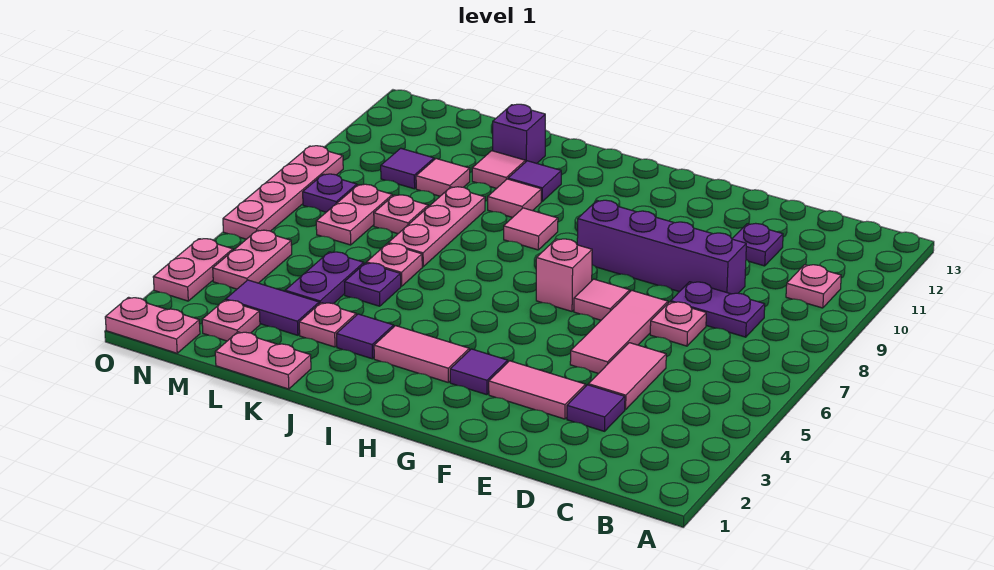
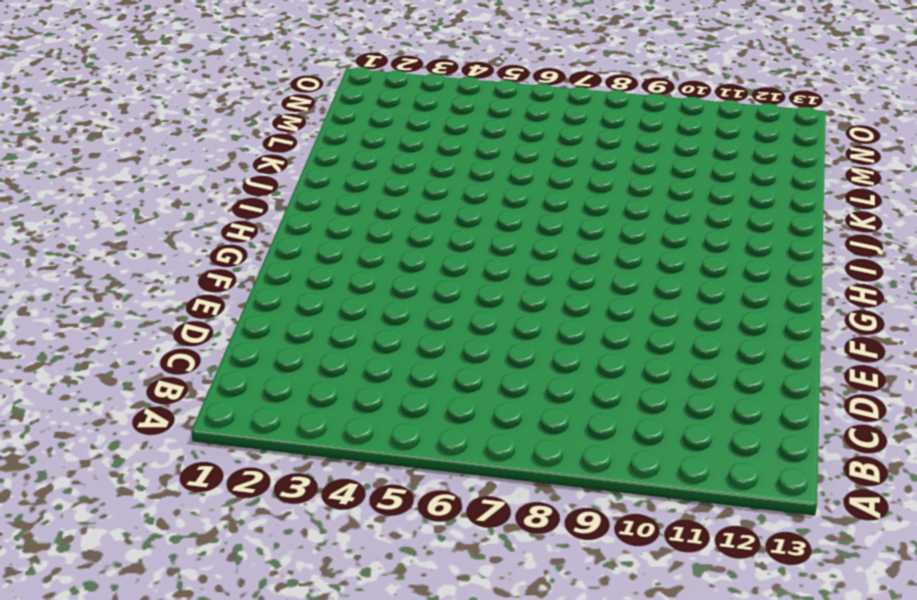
none -> pink plate B10 level 1
none -> purple plate C8:D8 level 1
none -> purple tile D3 level 1
none -> pink tile D4:D5 level 1

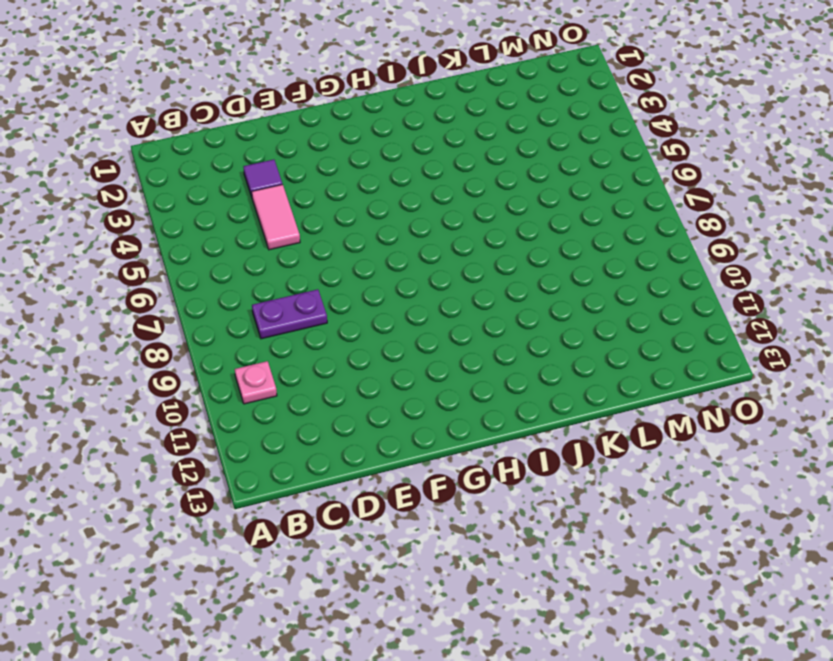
none -> pink plate D7 level 1
none -> purple brick D9:G9 level 1
none -> purple plate D11 level 1
none -> pink tile E3:F3 level 1

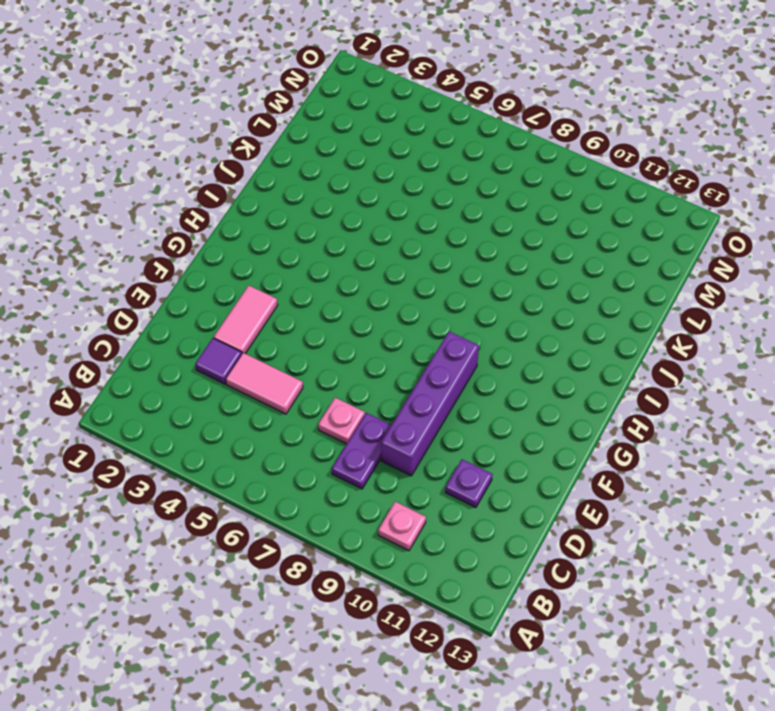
none -> pink tile E5:E7 level 1
none -> pink tile F7 level 1
none -> purple tile G3 level 1
none -> pink brick G7 level 1

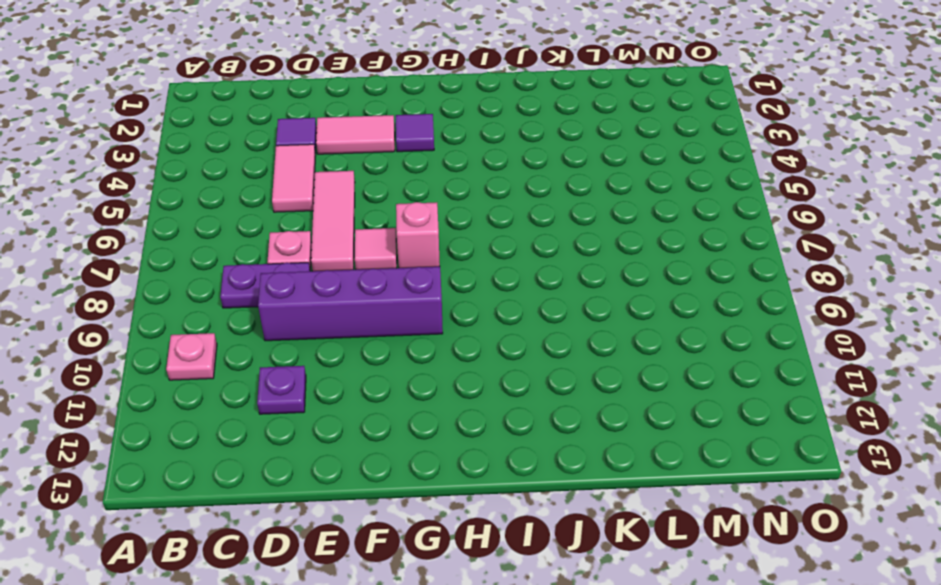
none -> pink tile H3:I3 level 1
none -> pink tile I9 level 1
none -> purple tile J3 level 1
none -> pink tile J10 level 1

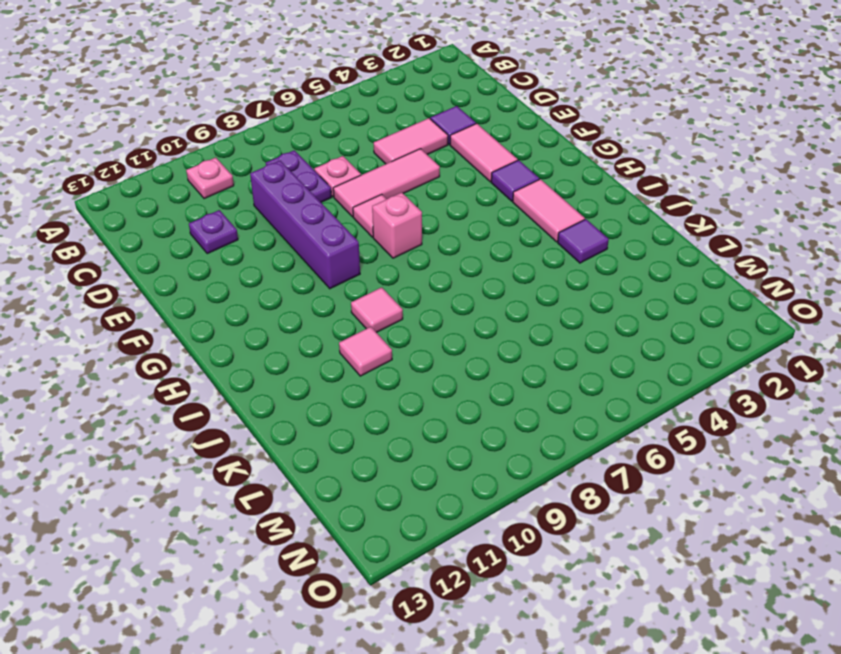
none -> purple tile J11 level 1
none -> pink plate K1:L1 level 1
none -> pink plate K3 level 1
none -> purple plate K5 level 1

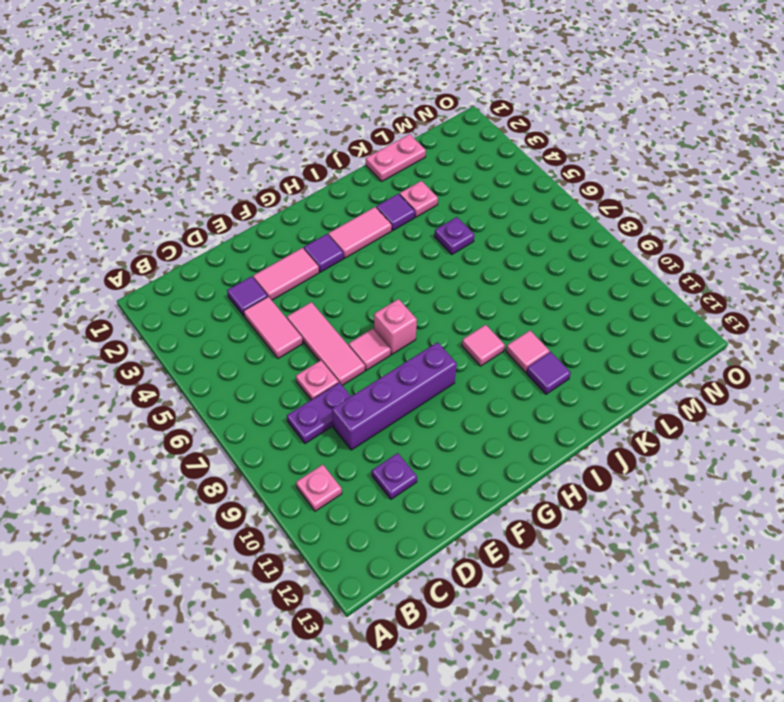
none -> pink plate K6 level 1
none -> pink plate K7:K9 level 1
none -> pink tile K11 level 1
none -> purple brick K12 level 1

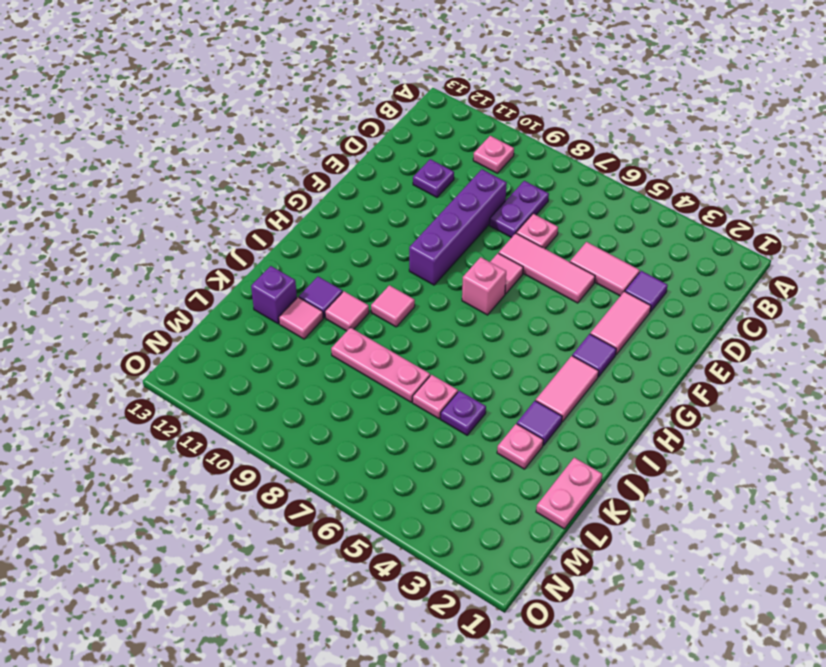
none -> purple tile L3:M3 level 1
none -> purple plate L4:L5 level 1
none -> pink plate L8 level 1
none -> pink tile L10 level 1

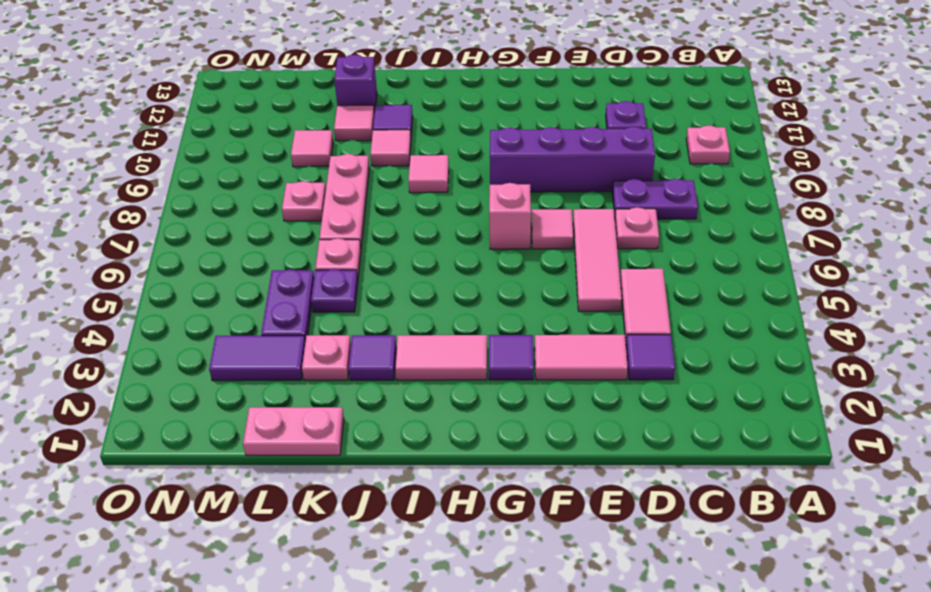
none -> pink plate M2 level 1
none -> pink plate M7:M8 level 1
none -> purple tile M10 level 1
none -> pink plate N1:O1 level 1

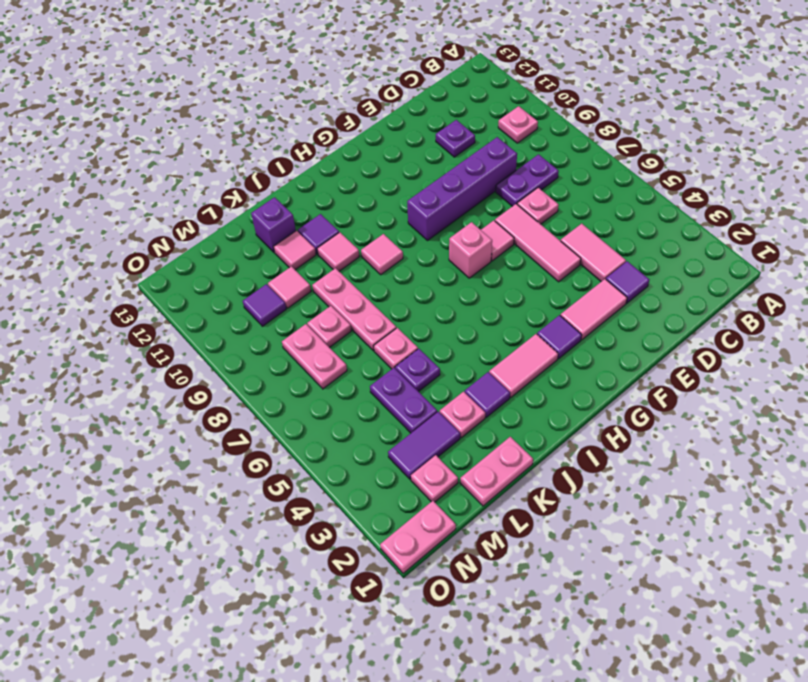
none -> pink plate N4:N5 level 1
none -> purple plate N8 level 1
none -> pink plate O3:O4 level 1
none -> pink plate O6:O9 level 1

